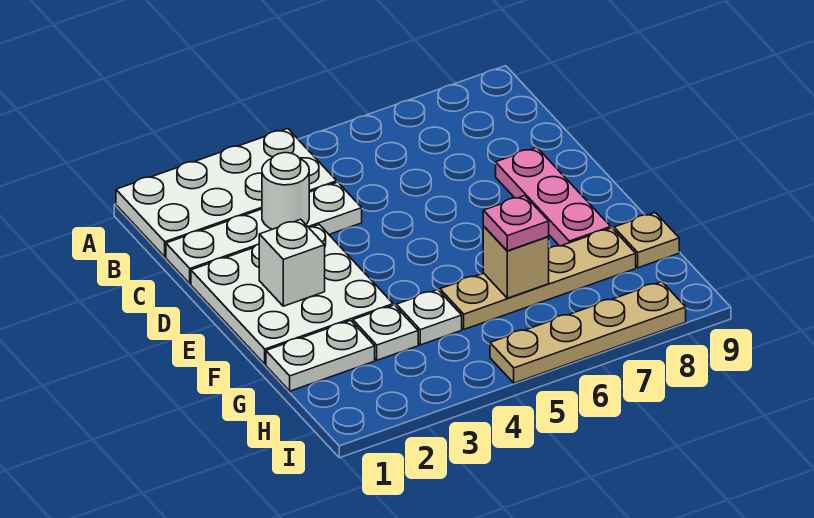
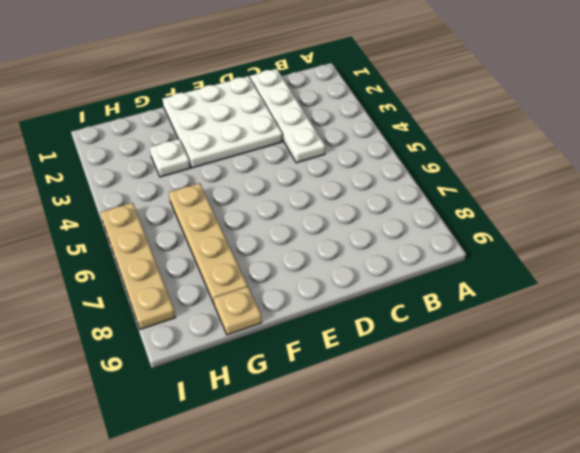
none -> white plate A1:B4 level 1
none -> pink plate D8:F8 level 1
none -> white plate G1:G2 level 1

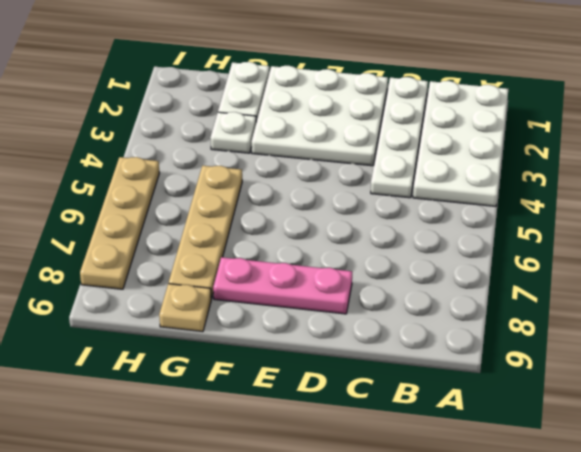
none -> white plate G4 level 1
none -> white round brick C3 level 2
none -> white brick E2 level 2

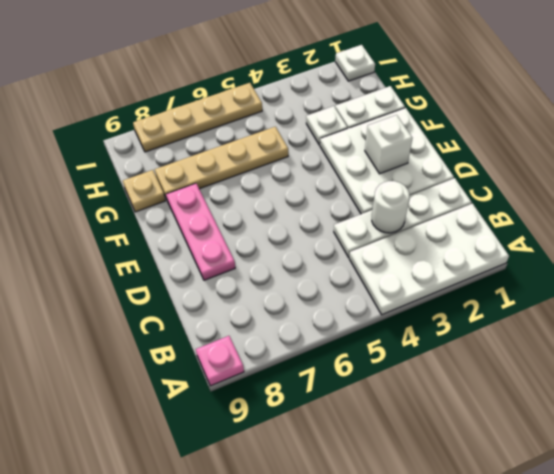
pink plate A9 level 1 -> pink plate G6 level 3
white plate I1 level 1 -> white plate G4 level 1
none -> tan brick G6 level 2

